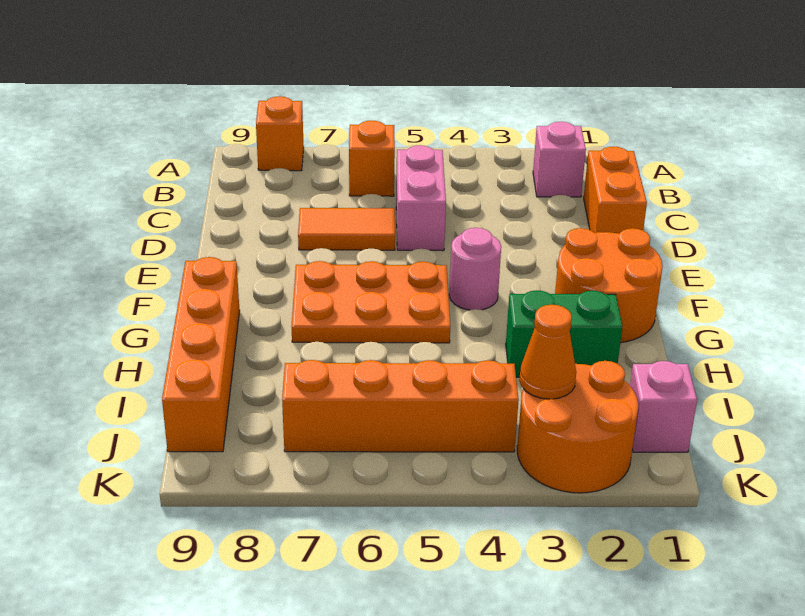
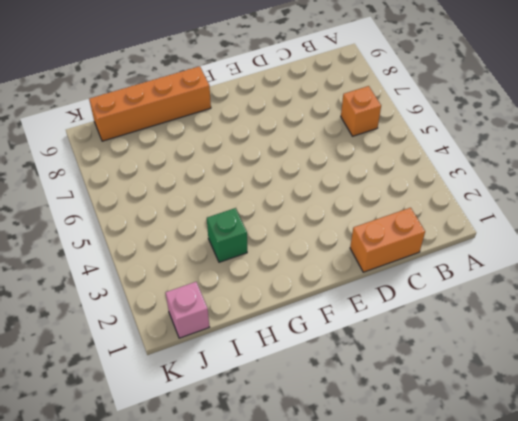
green brick H3 level 1 -> green brick H2:H3 level 1
none -> orange brick A8 level 1
none -> pink brick B2 level 1
none -> pink brick C5:D5 level 1

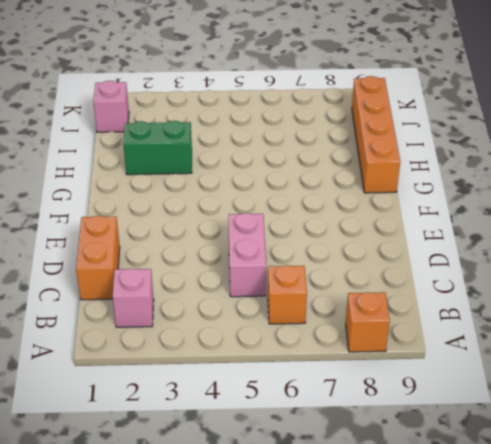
none -> orange tile D6:D7 level 1
none -> orange round brick F1:G2 level 1
none -> pink round brick F4 level 1

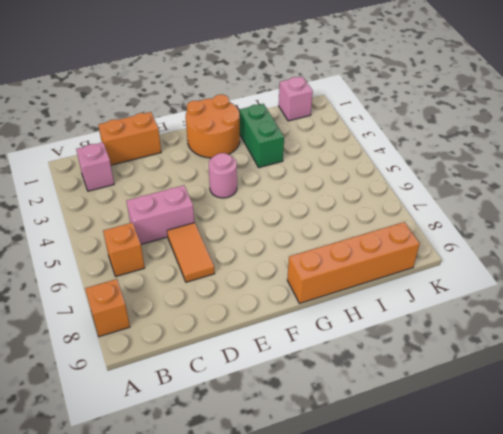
none -> orange plate F5:G7 level 1
none -> orange round brick J2:K3 level 1
none -> orange brick J4:J7 level 1

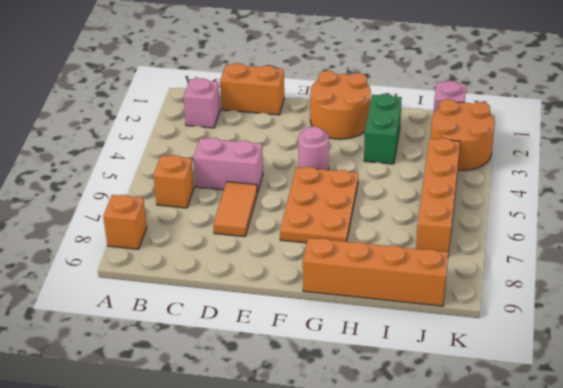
none -> orange cone J3 level 2

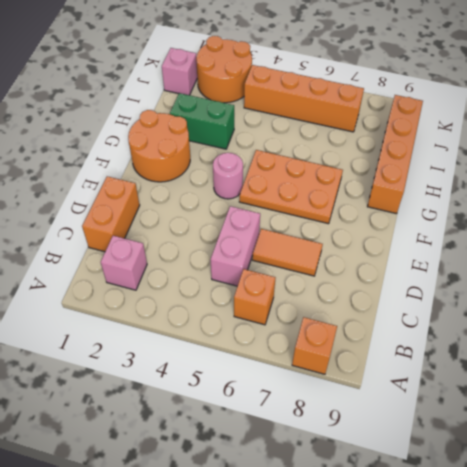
none -> orange cone J3 level 2

